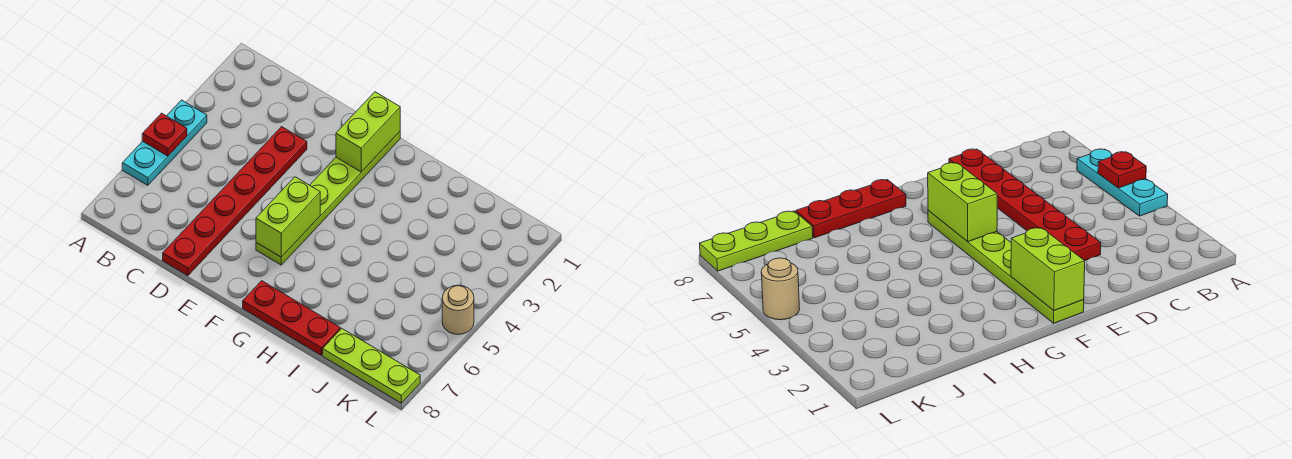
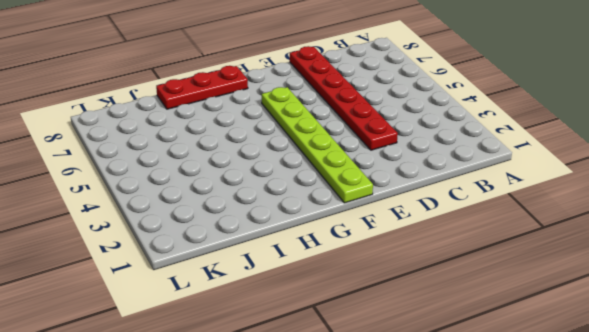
none -> cyan plate A4:A6 level 1
none -> lime plate J8:L8 level 1

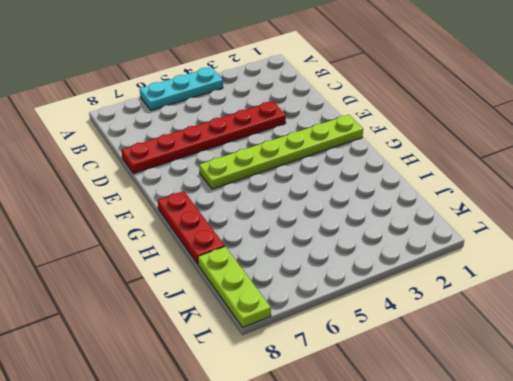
none -> tan round brick L5 level 1
none -> red plate A5 level 2

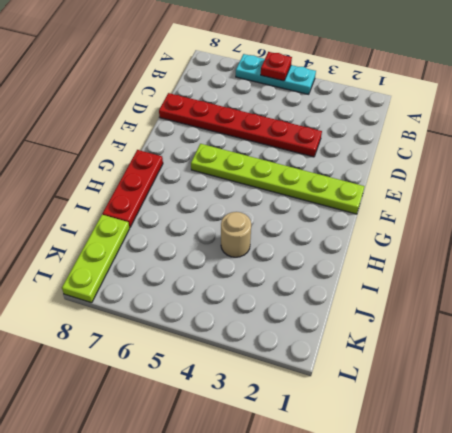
tan round brick I4 level 1 -> tan round brick L5 level 1
none -> lime brick F1:F2 level 2
none -> lime brick F5:F6 level 2

